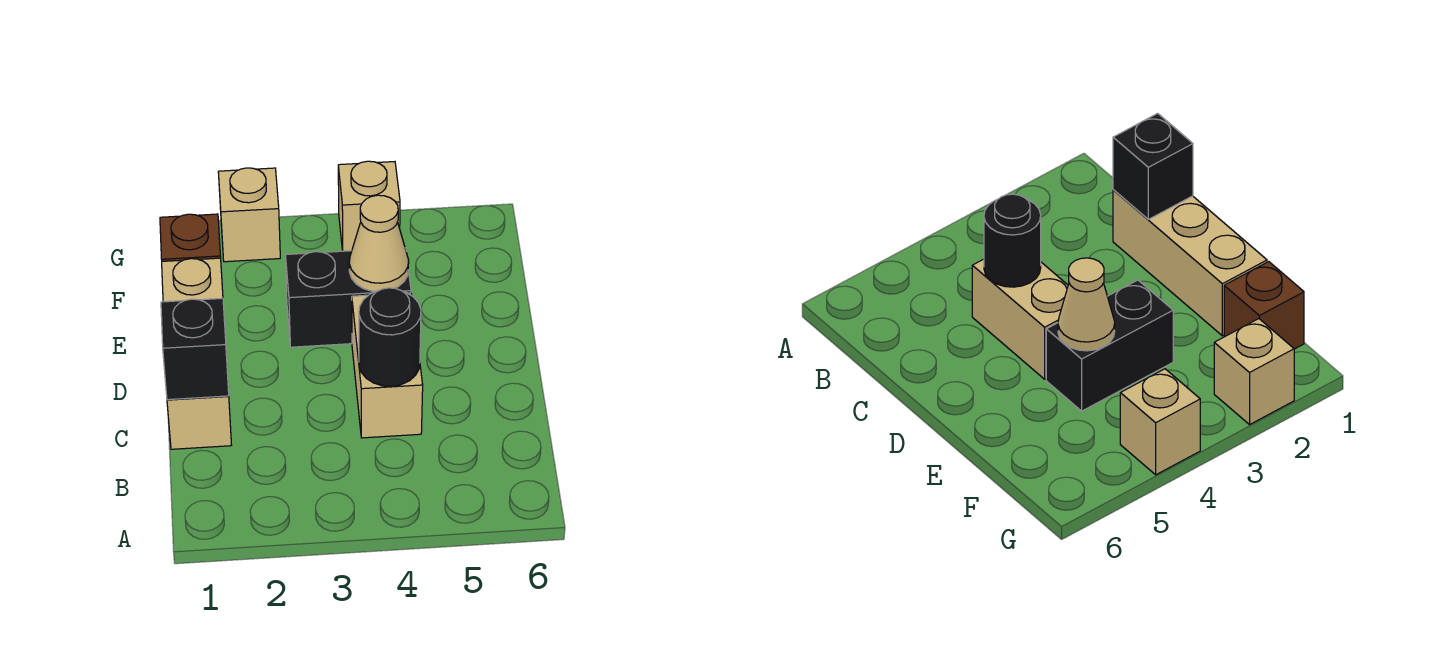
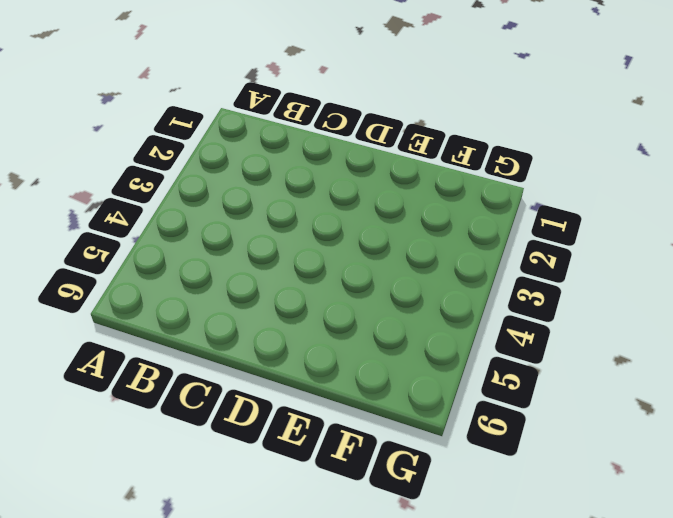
none -> tan brick C1:E1 level 1
none -> tan brick C4:D4 level 1

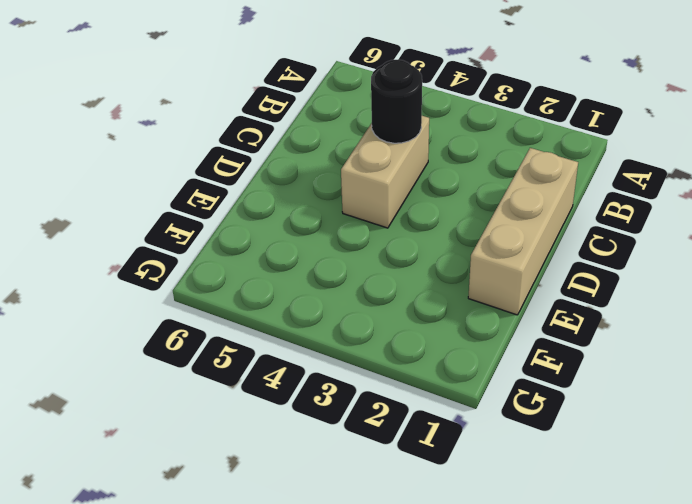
none -> black brick E3:E4 level 1
none -> brown brick F1 level 1

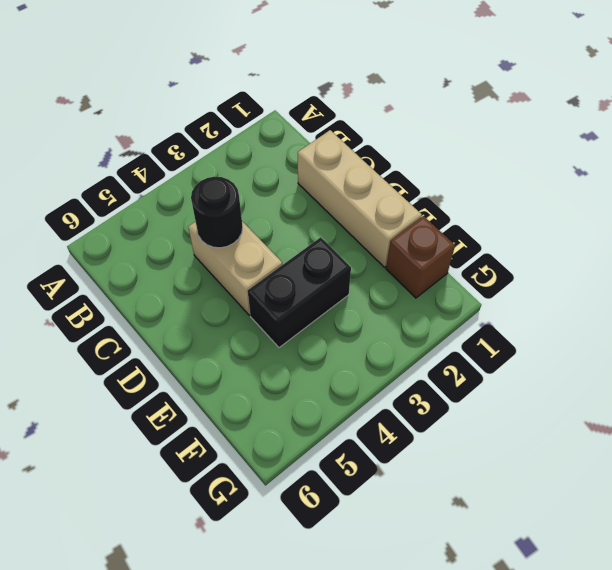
none -> tan brick G2 level 1
none -> tan brick G4 level 1

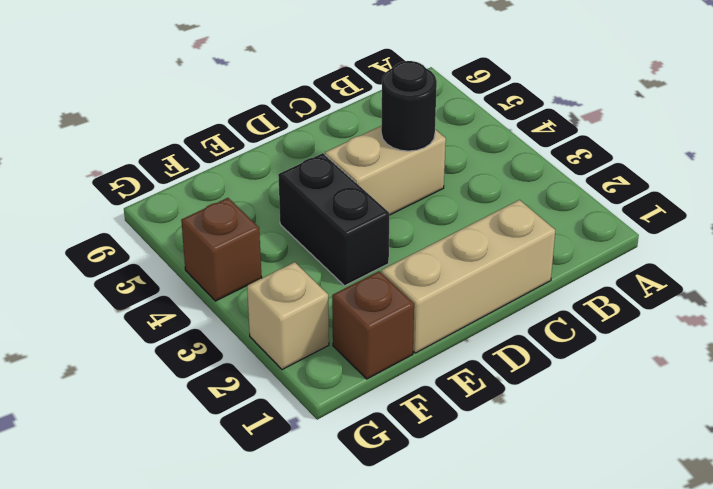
brown brick G4 level 1 -> tan brick G4 level 1
none -> black brick C1 level 2
none -> tan cone E4 level 2

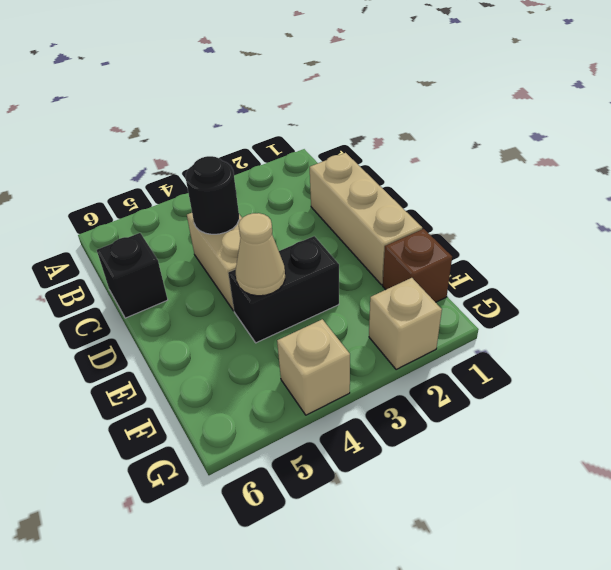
black brick C6 level 1 -> black brick C1 level 2

